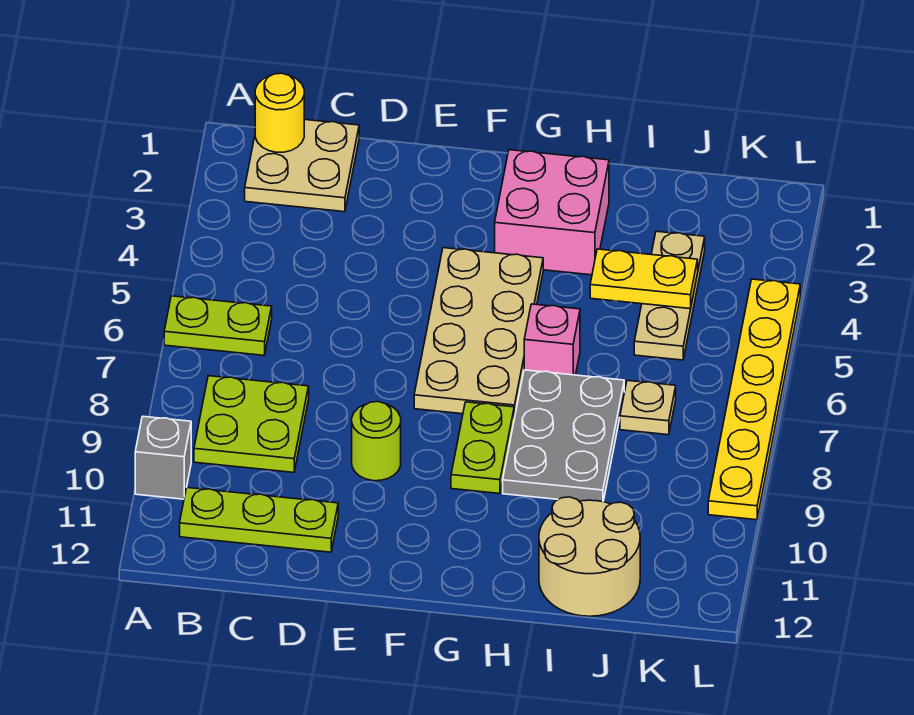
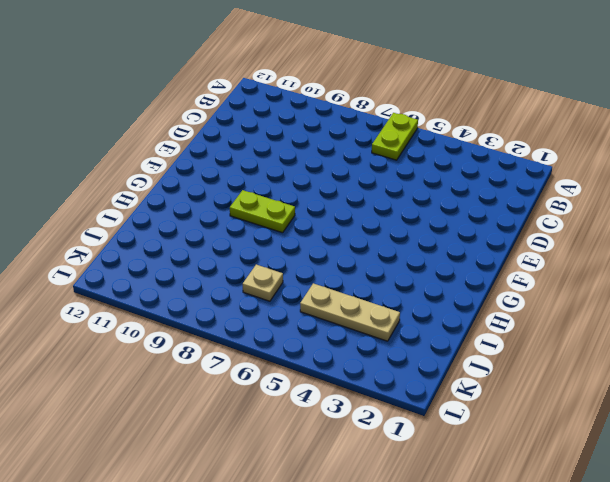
none -> grey brick A10 level 1
none -> tan plate B1:C2 level 1
none -> lime plate B8:C9 level 1

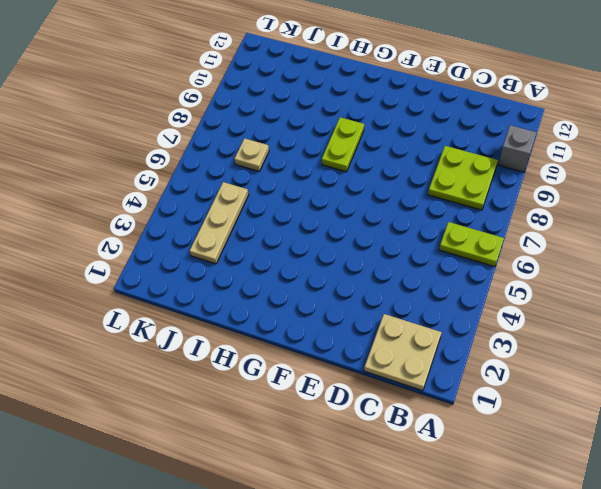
none -> lime plate B11:D11 level 1
none -> lime round brick E9 level 1
none -> tan plate F4:G7 level 1

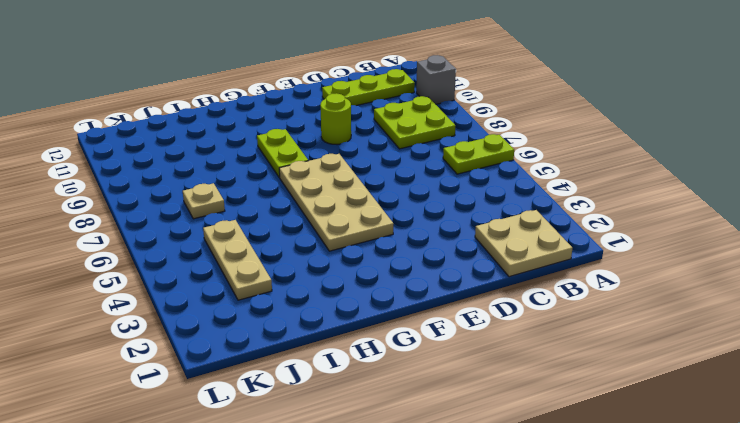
none -> pink brick G2:H3 level 1
none -> pink brick H6 level 1
none -> grey plate H7:I9 level 1

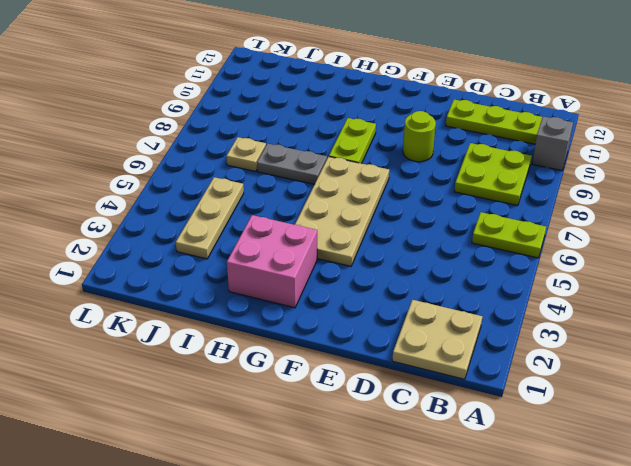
grey plate H7:I7 level 1 -> grey plate H7:I9 level 1
none -> pink brick H6 level 1
none -> tan round brick I11:J12 level 1
none -> yellow plate L4:L9 level 1

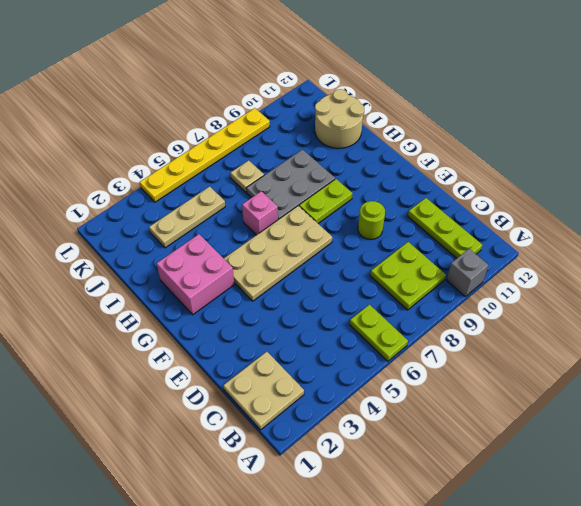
none -> yellow round brick B1 level 2
none -> yellow plate I4:J4 level 2

